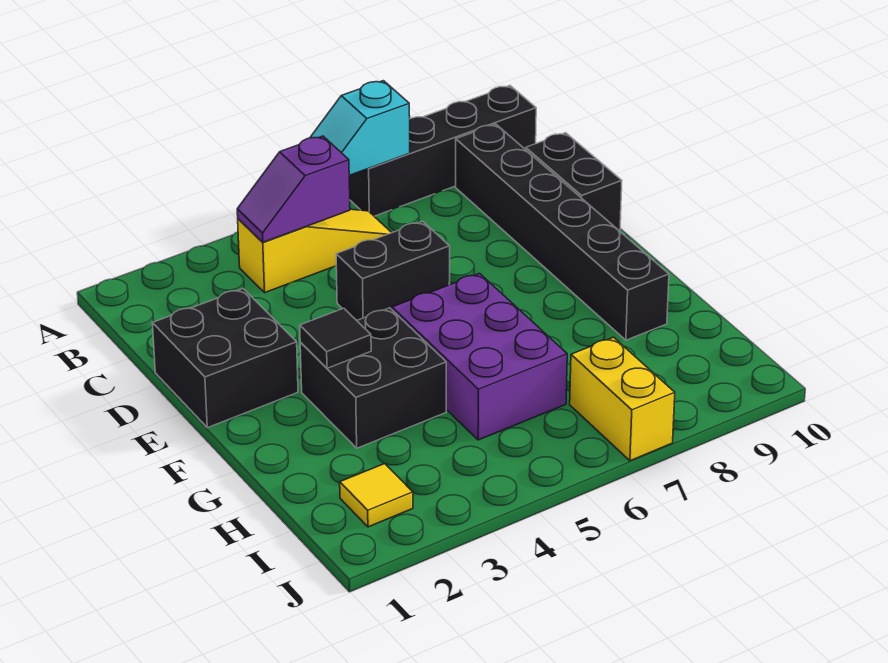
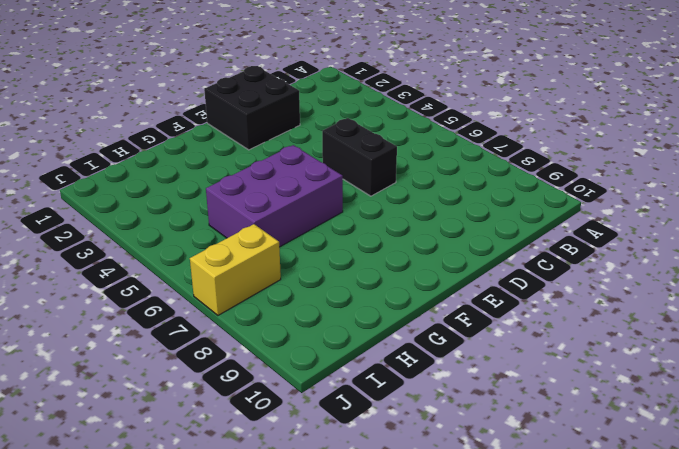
none -> black brick A7:A10 level 1
none -> yellow slope B4:B6 level 1 top 4
none -> black brick B9:G9 level 1

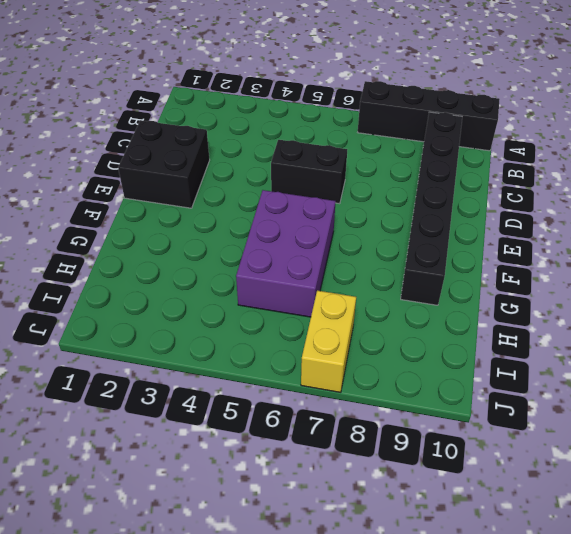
none -> yellow slope B4:B6 level 1 top 4
none -> black brick C10:D10 level 1
none -> black brick F3:G4 level 1

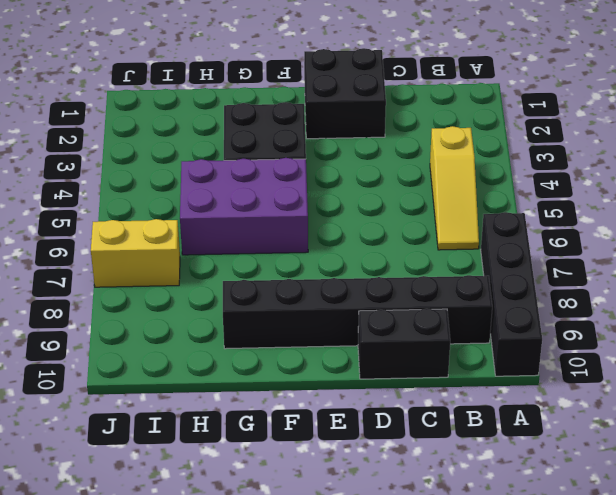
none -> black brick D5:D6 level 1
none -> yellow tile I2 level 1
none -> cyan slope A6:A7 level 2 top 7

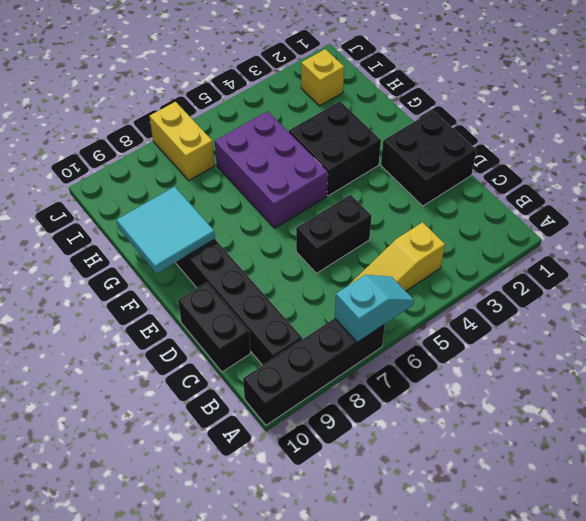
cyan tile F9:G10 level 2 -> none
yellow brick I2 level 1 -> yellow tile I2 level 1
none -> purple slope B4:B5 level 2 top 5
none -> black tile F3 level 2

